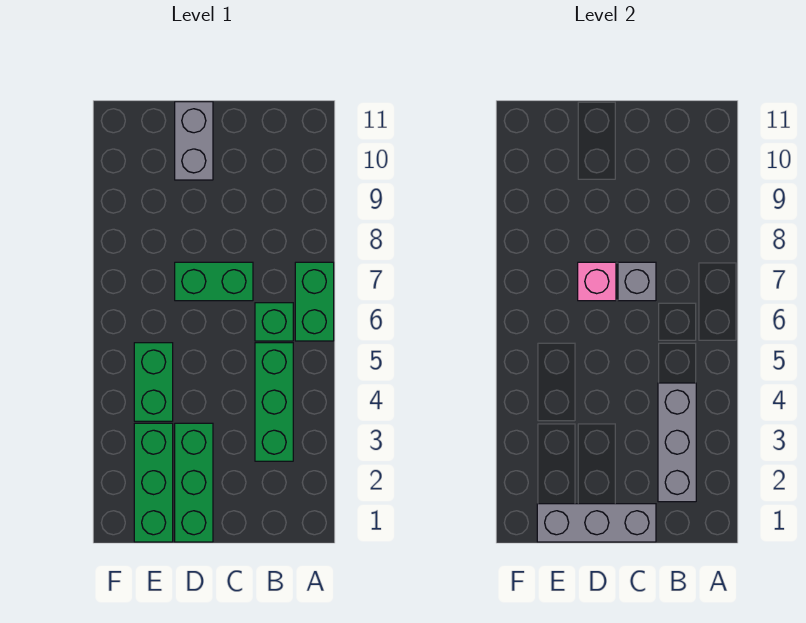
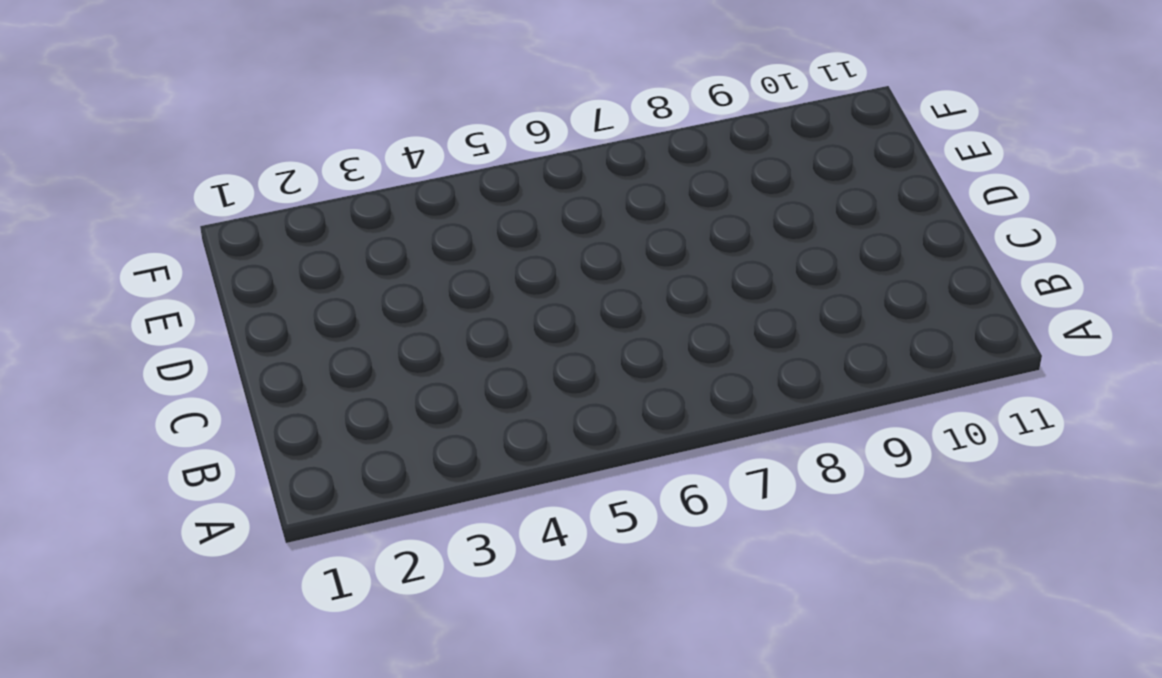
none -> green brick A6:A7 level 1
none -> green brick B3:B5 level 1
none -> green brick B6 level 1

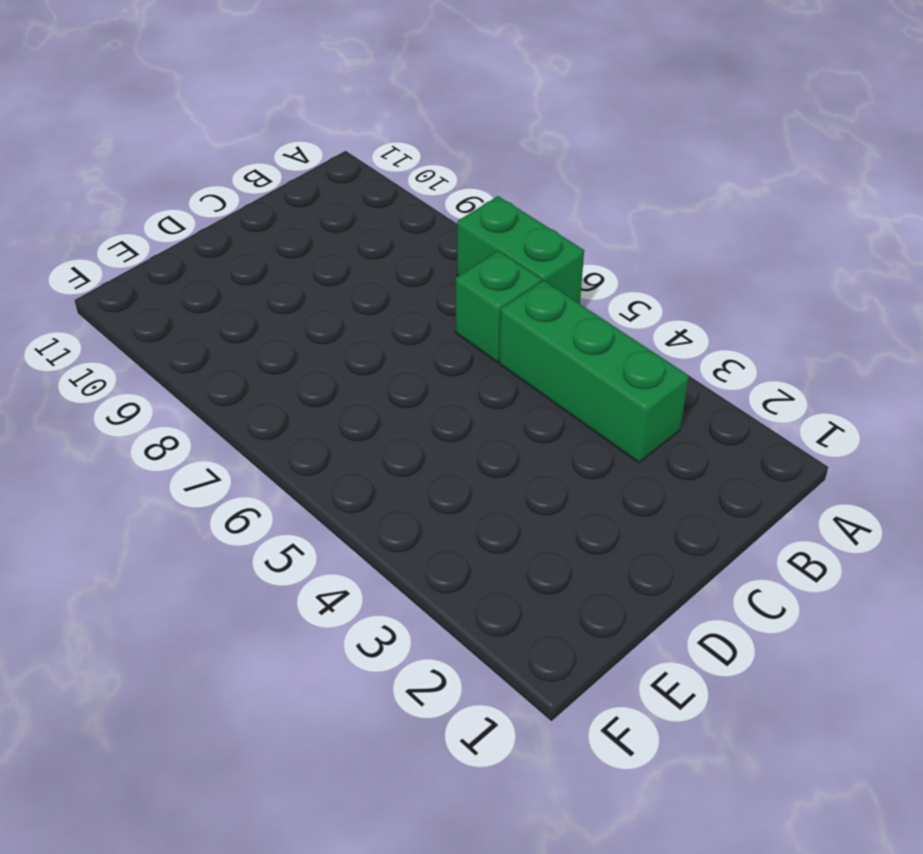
none -> green brick C7:D7 level 1
none -> green brick D1:D3 level 1
none -> grey brick D10:D11 level 1

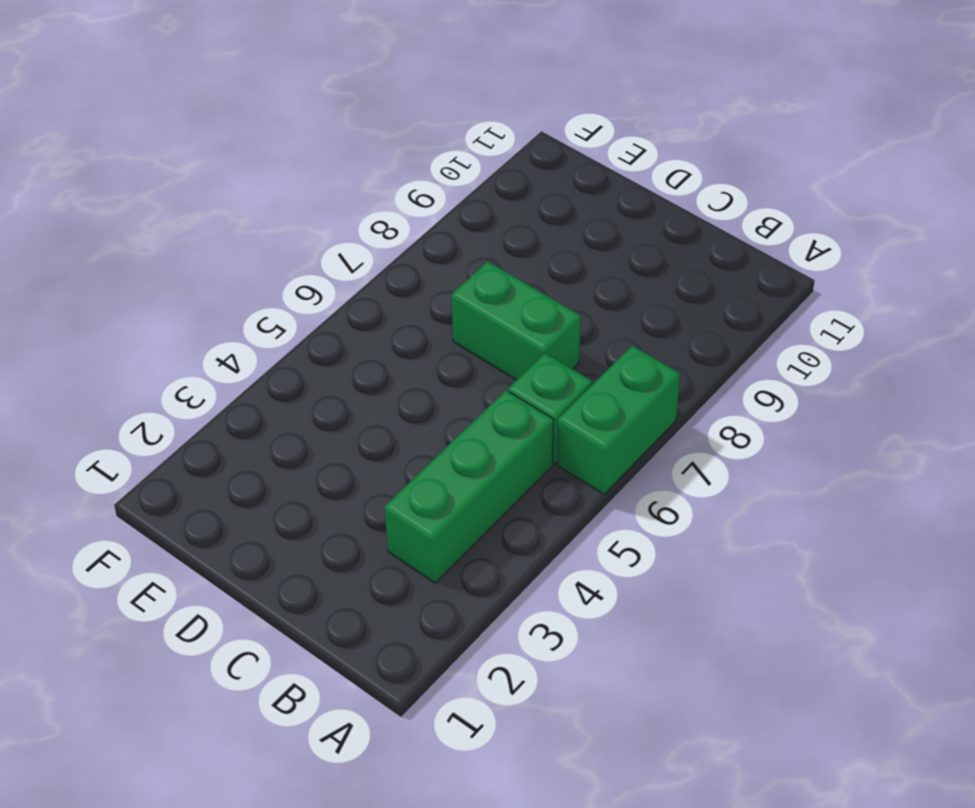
none -> green brick D1:D3 level 1
none -> grey brick D10:D11 level 1
none -> green brick E1:E3 level 1

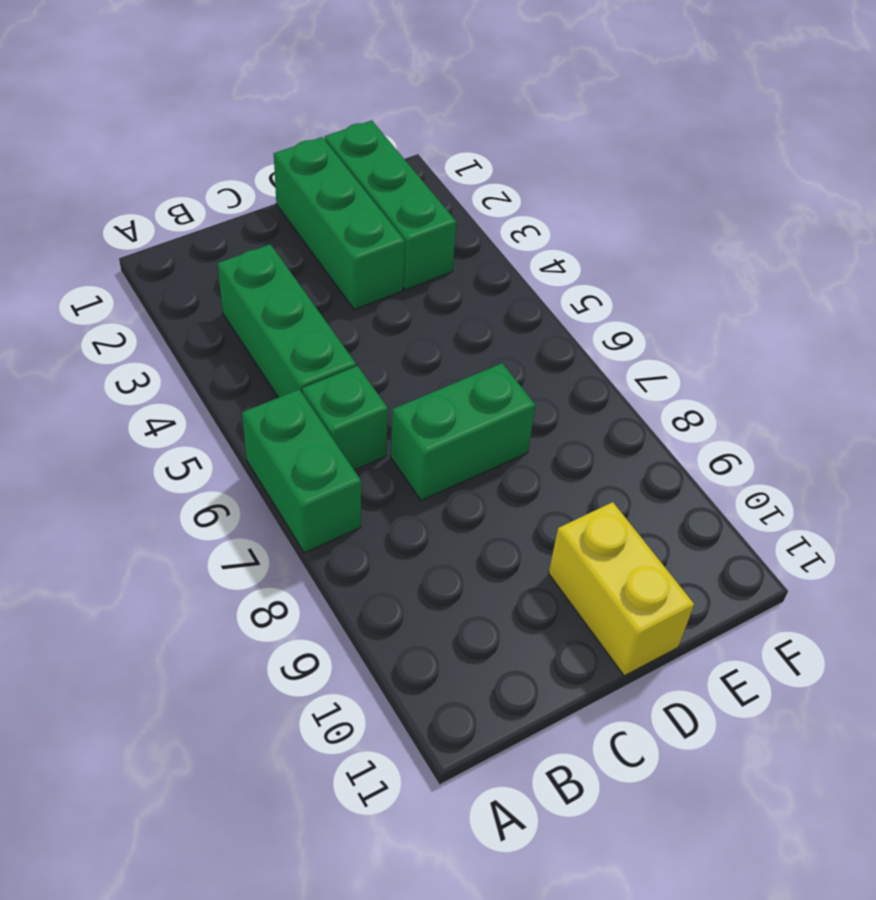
yellow brick D10:D11 level 1 -> grey brick D10:D11 level 1
none -> green brick E4:E5 level 1
none -> grey brick B2:B4 level 2
none -> grey brick C1:E1 level 2

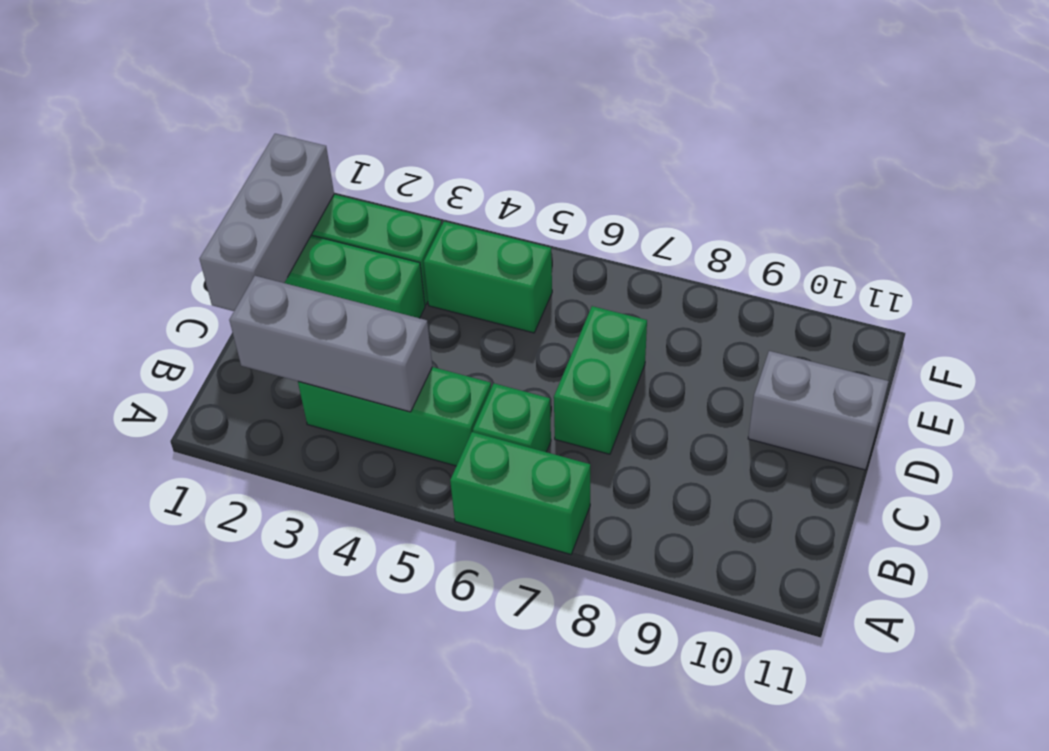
none -> grey brick C7 level 2
none -> pink brick D7 level 2

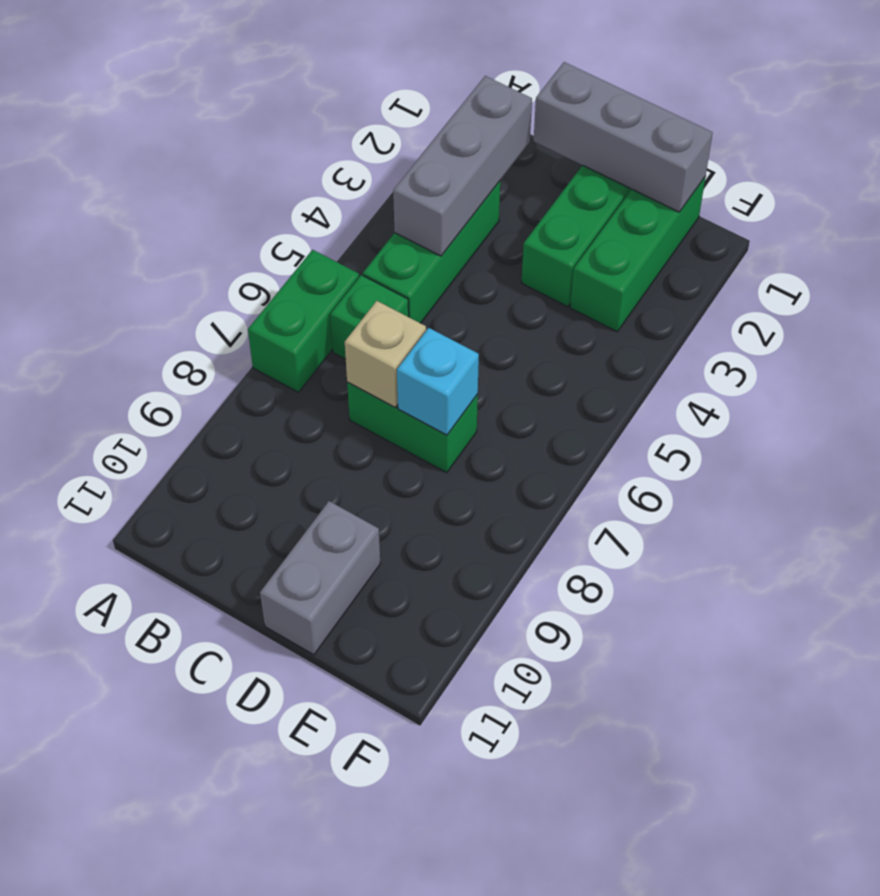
tan brick C7 level 2 -> grey brick C7 level 2
cyan brick D7 level 2 -> pink brick D7 level 2
none -> green brick E4:E5 level 1

